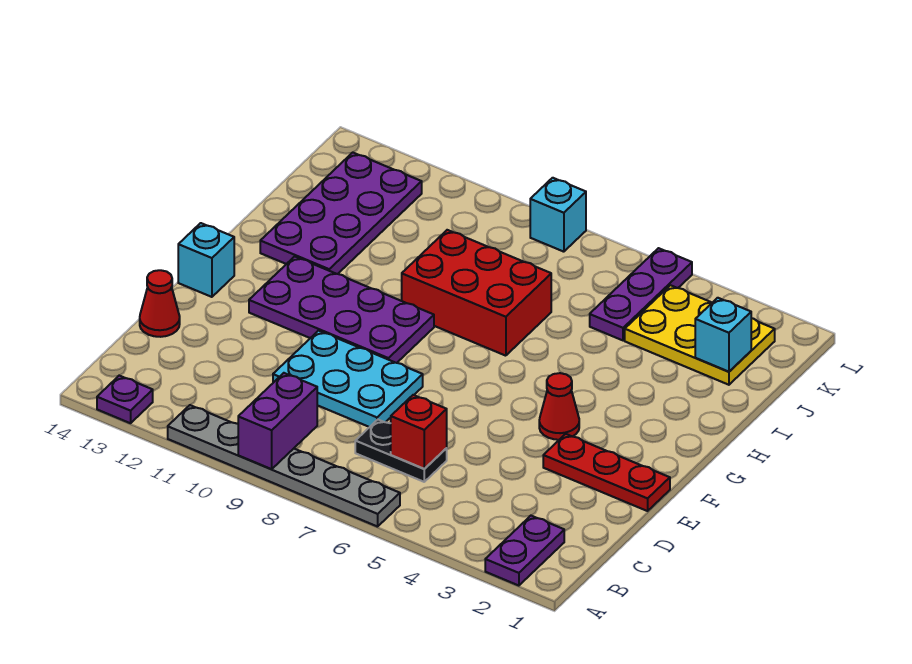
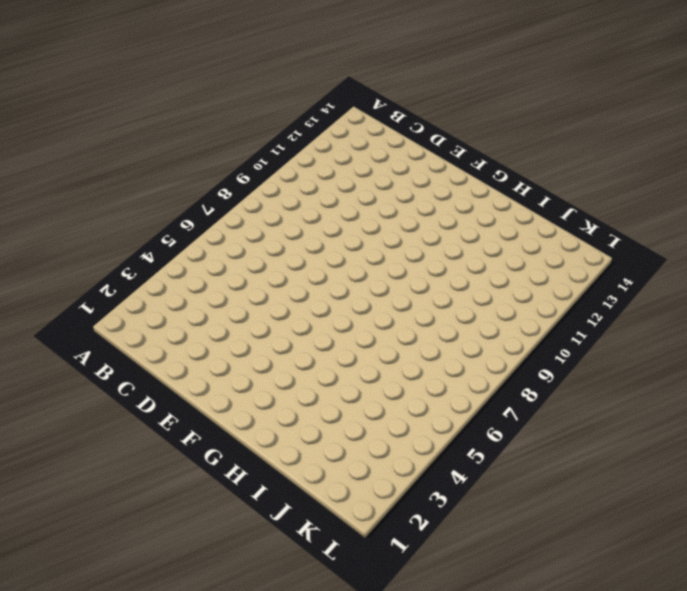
none -> purple plate A2:B2 level 1
none -> grey plate A6:A11 level 1
none -> purple plate A13 level 1

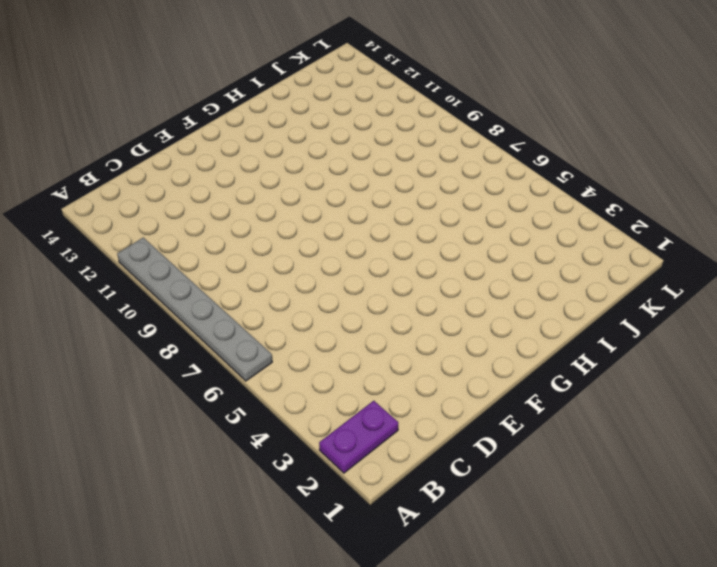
none -> purple plate A13 level 1
none -> black plate C6:C7 level 1
none -> cyan plate D8:E10 level 1

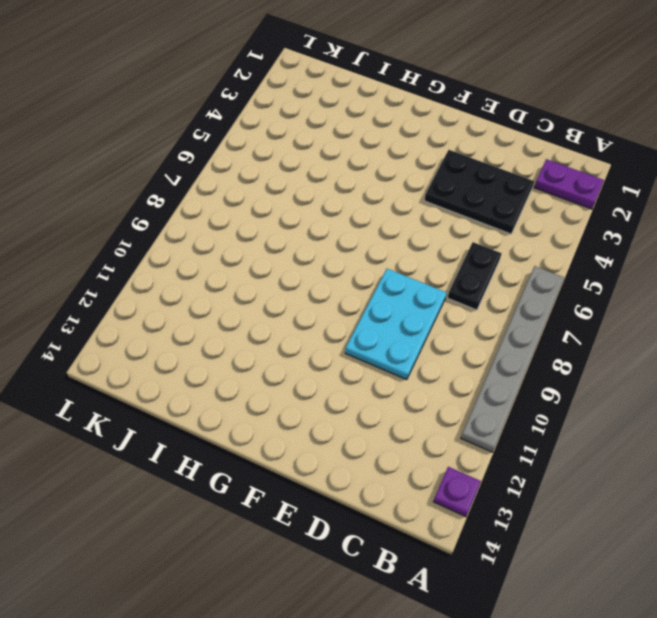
black plate C3:E4 level 1 -> red plate E1:E3 level 1
none -> red cone D14 level 1
none -> red cone F4 level 1
none -> purple plate F9:G12 level 1

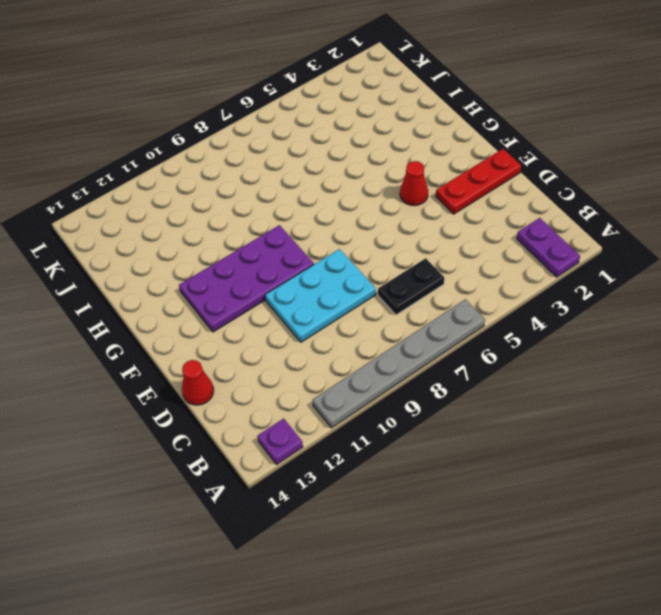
none -> cyan brick F14 level 1
none -> red brick H7:I9 level 1
none -> purple plate H12:K13 level 1

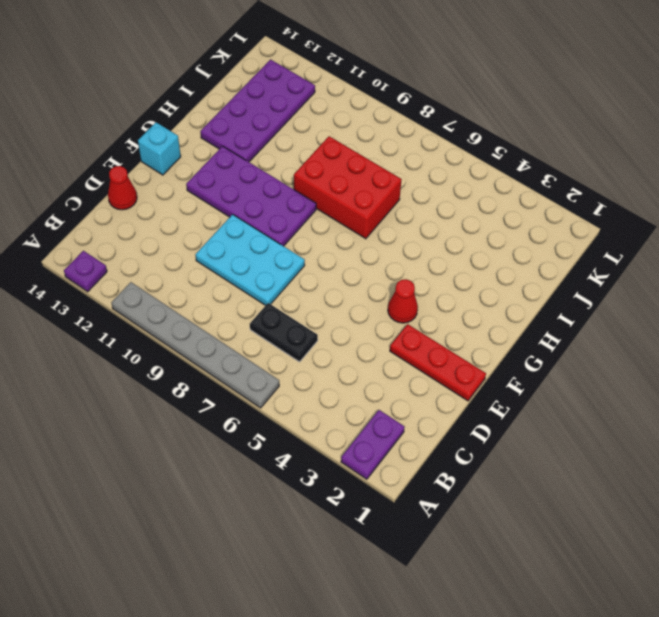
none -> yellow plate J2:K4 level 1
none -> purple plate J5:L5 level 1
none -> cyan brick L8 level 1

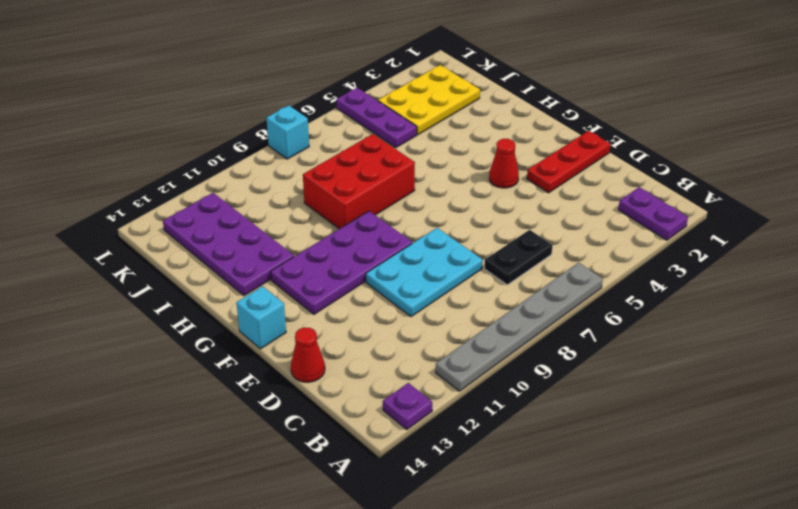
none -> purple brick A9:B9 level 2
none -> red brick C6 level 2
none -> cyan brick J2 level 2

